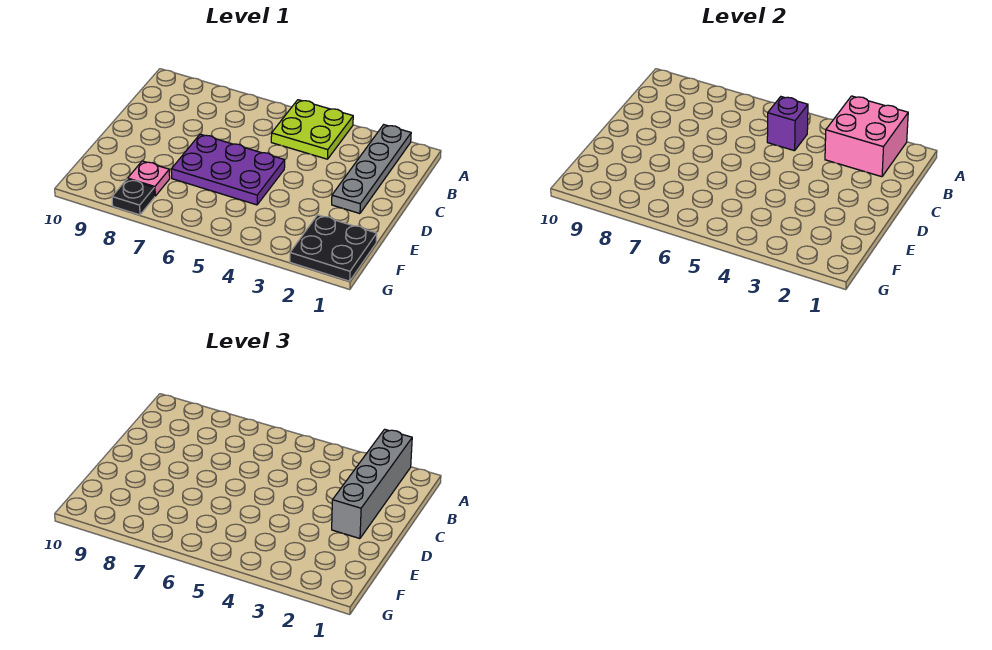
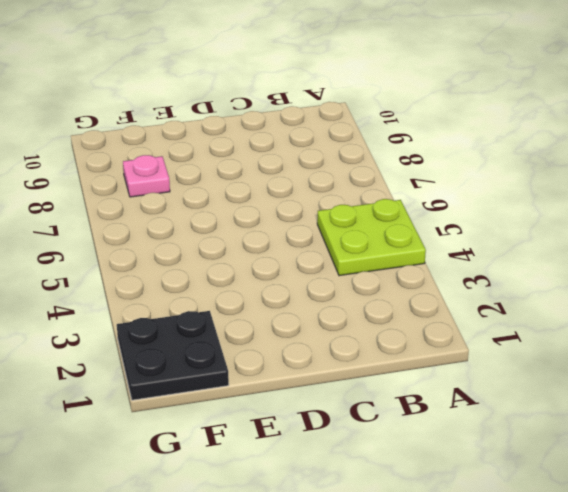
none -> grey plate A2:D2 level 1
none -> purple plate D5:E7 level 1

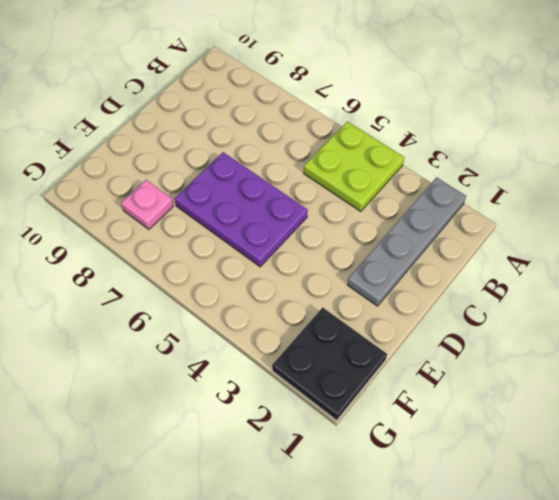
none -> black plate G8 level 1
none -> pink brick A2:B3 level 2

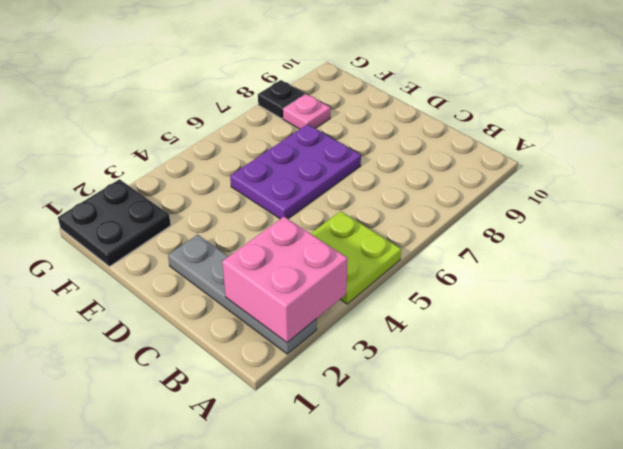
none -> purple brick B5 level 2
none -> grey brick A2:D2 level 3

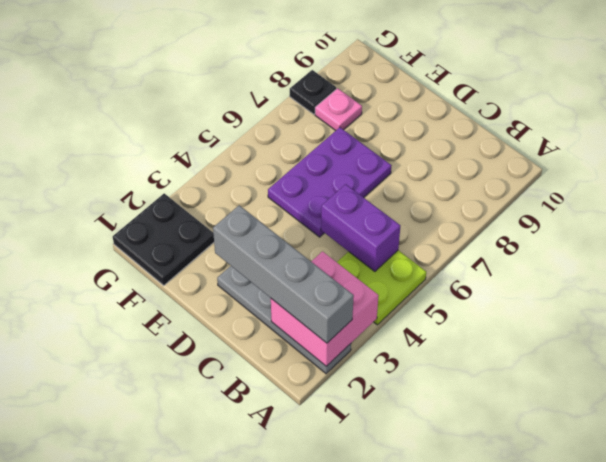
purple brick B5:C5 level 2 -> purple brick B5 level 2

